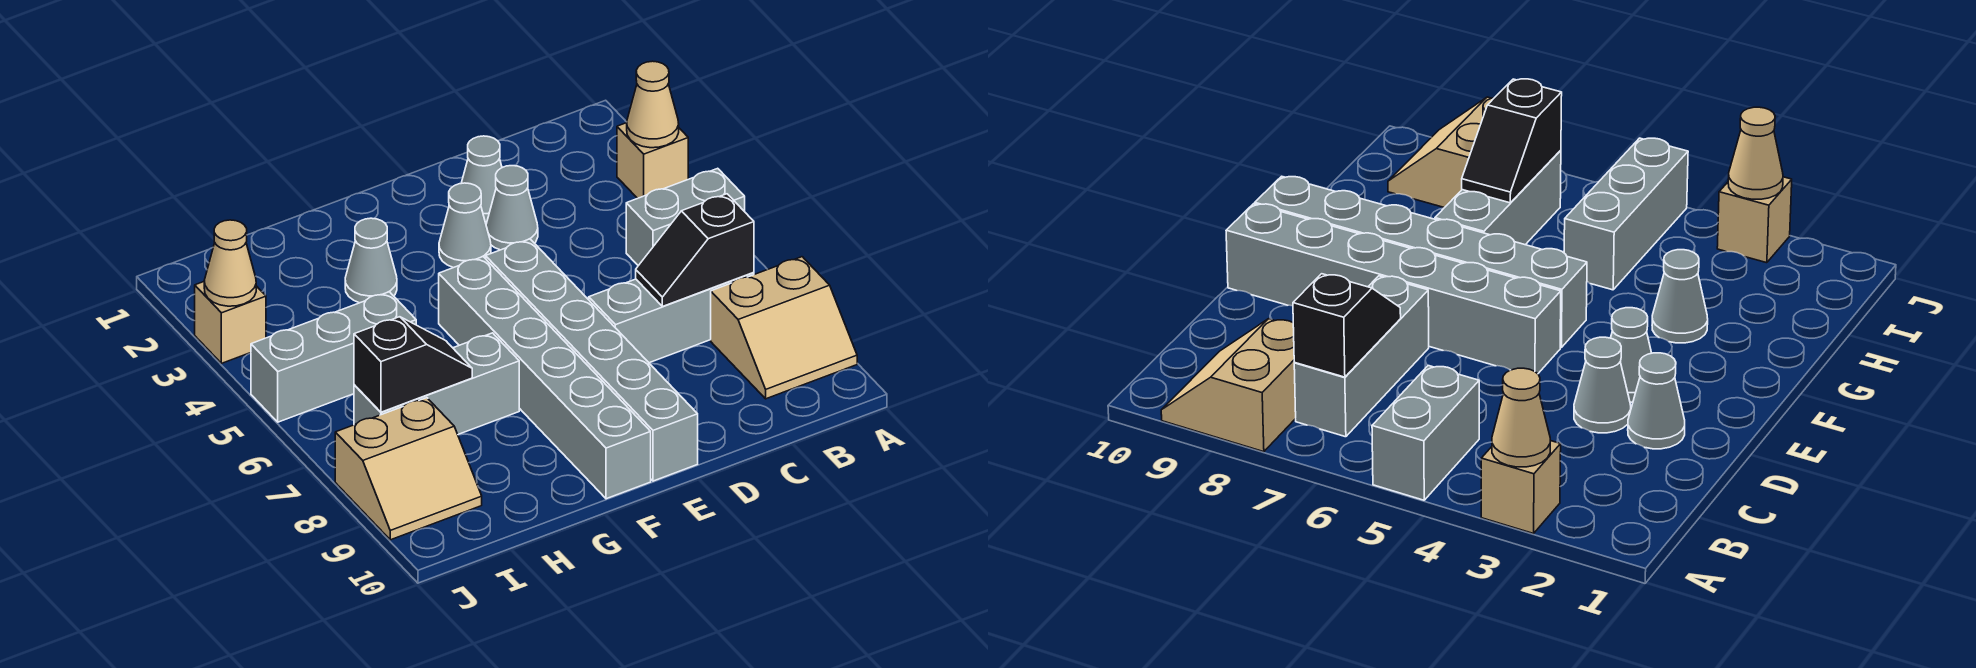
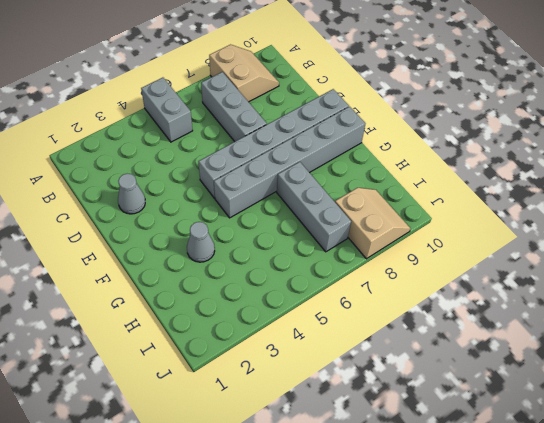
none -> tan brick A3 level 1
none -> grey cone D3 level 1
none -> grey cone E3 level 1

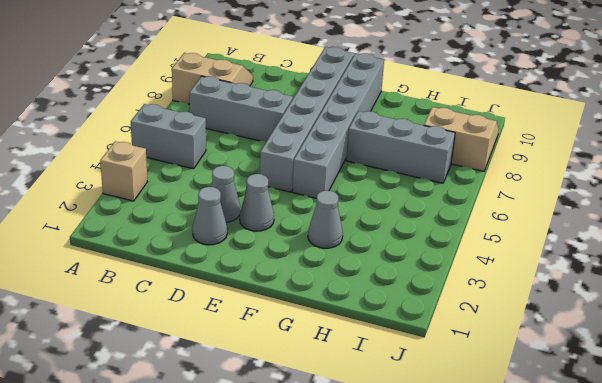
none -> grey brick H5:J5 level 1
none -> tan brick J3 level 1
none -> tan cone A3 level 2

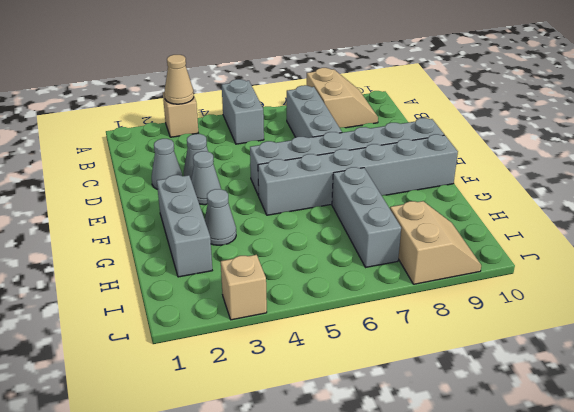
grey brick F2:H2 level 1 -> grey brick H5:J5 level 1
none -> black slope B7:C7 level 2 top B
none -> black slope H7:I7 level 2 top I
none -> tan cone J3 level 2

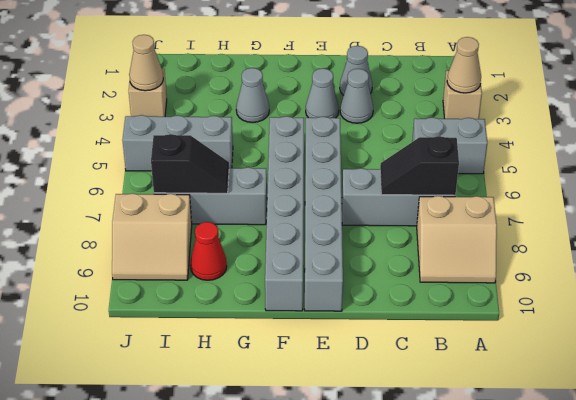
red cone H9 level 1 -> none

